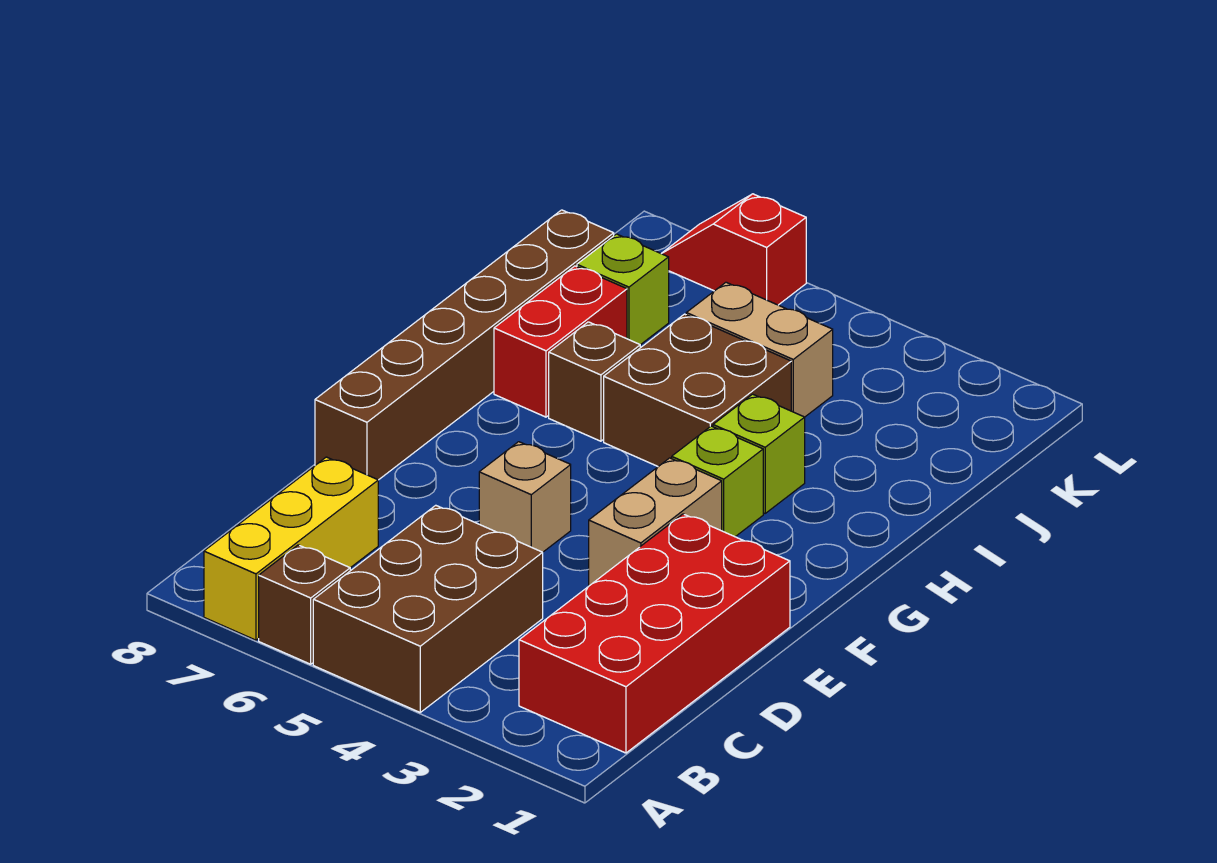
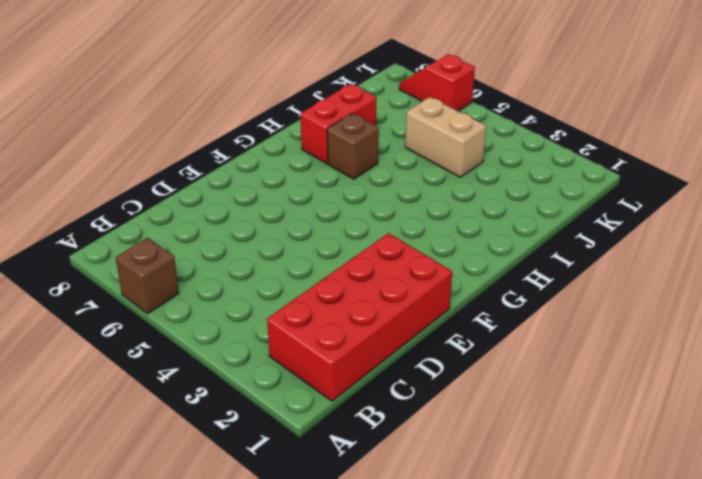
none -> brown brick A4:C5 level 1
none -> yellow brick A7:C7 level 1
none -> tan brick E3:F3 level 1

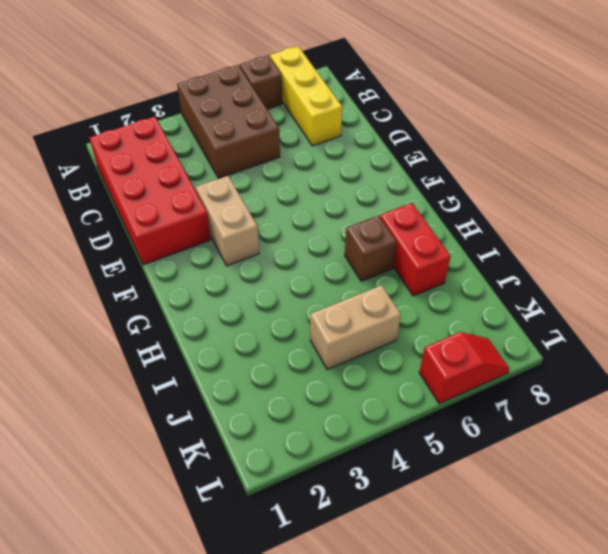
none -> tan brick E5 level 1
none -> brown brick E8:J8 level 1
none -> lime brick G3 level 1

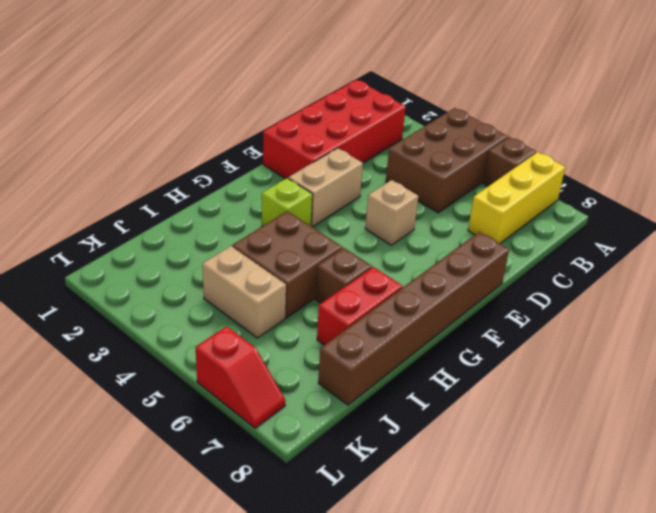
none -> lime brick H3 level 1
none -> lime brick J7 level 1

